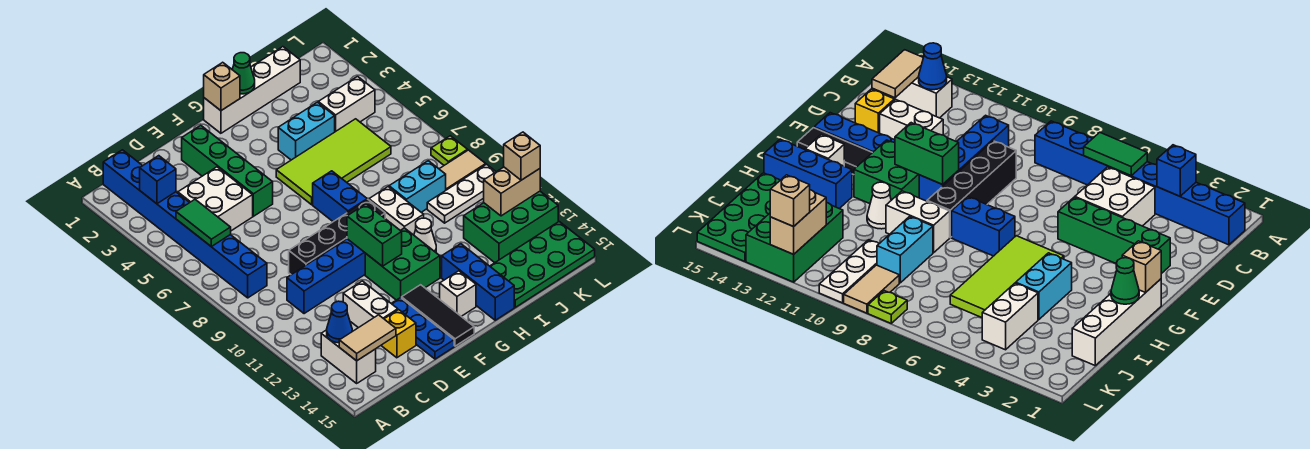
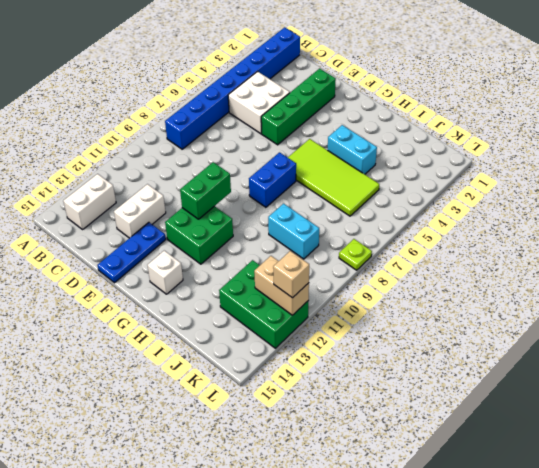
none -> blue brick C10:F10 level 1
none -> black brick D9:G9 level 1
none -> yellow brick D14 level 1
none -> black tile F13:F15 level 1

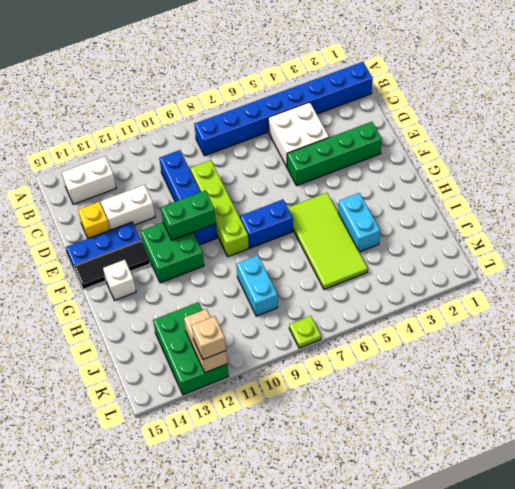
lime brick D9:G9 level 1 -> black brick D9:G9 level 1
none -> white brick G1:J1 level 1
none -> white brick H9:H10 level 1
none -> white cone H11 level 1
none -> blue brick H13:H15 level 1

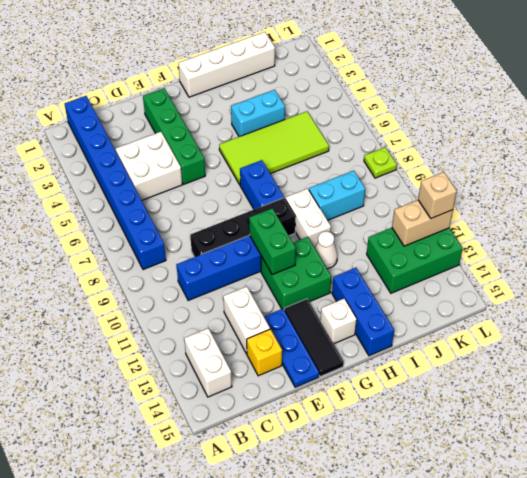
none -> green plate I14:L15 level 1
none -> white brick J4:K4 level 1
none -> white plate J10:L10 level 1
none -> tan tile K9:L9 level 1

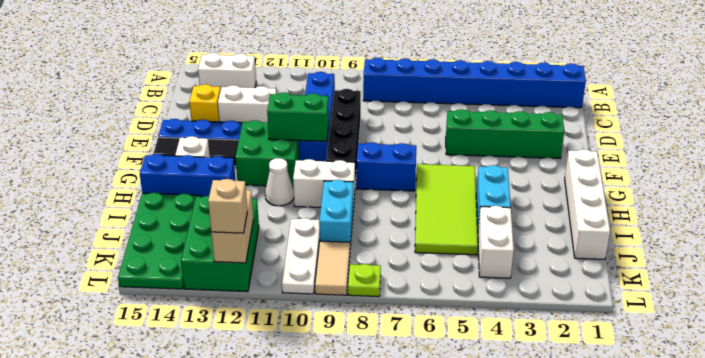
none -> white brick C4:D5 level 1
none -> blue brick B3 level 2
none -> green tile B5:B6 level 2
none -> blue cone B13 level 2

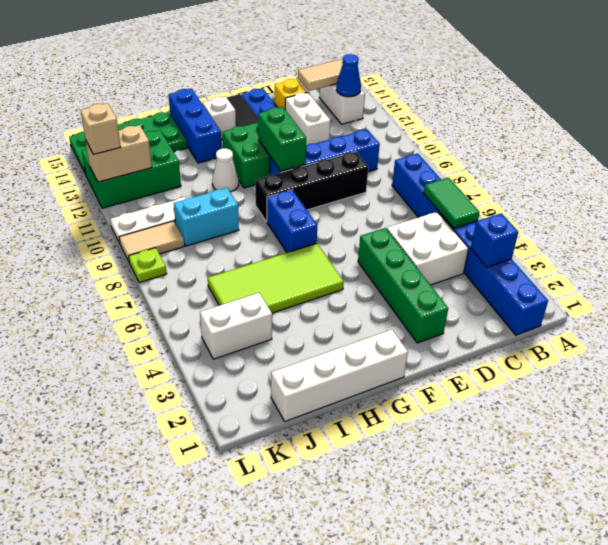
none -> cyan brick H4:I4 level 1
none -> white brick H9:H10 level 1
none -> tan brick G1 level 2
none -> green cone H1 level 2

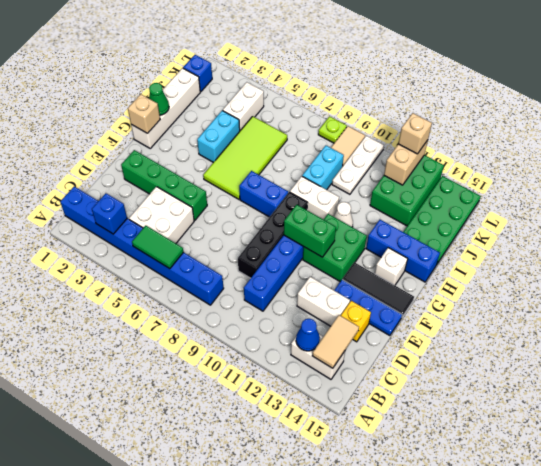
blue brick K1 level 1 -> none

